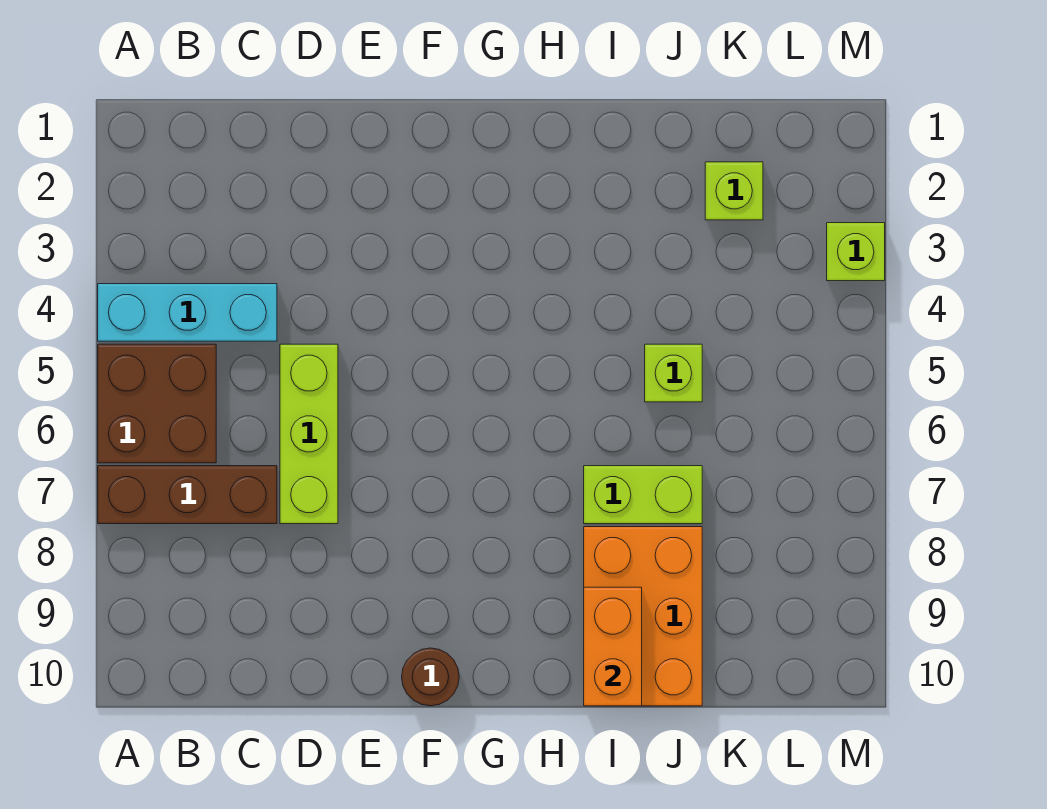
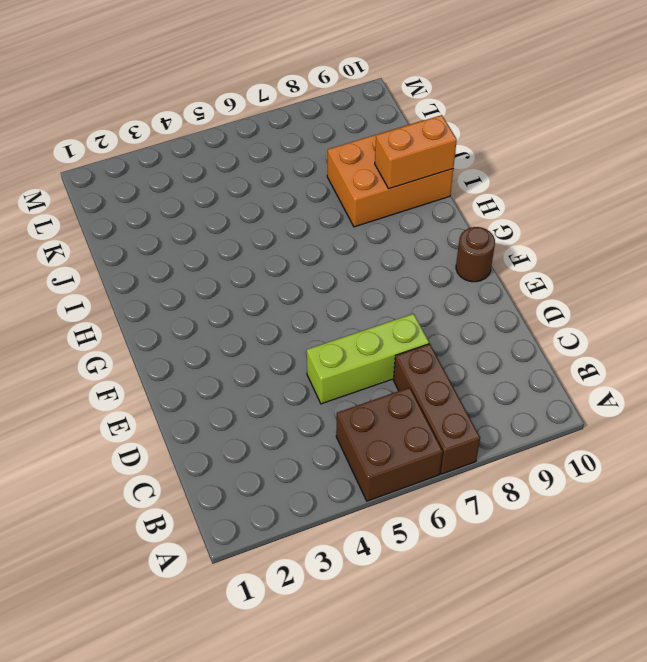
none -> cyan brick A4:C4 level 1
none -> lime brick I7:J7 level 1

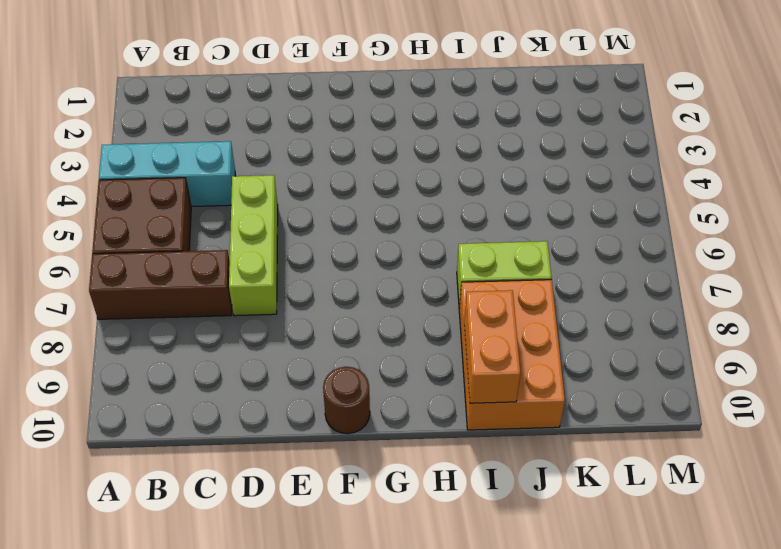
none -> lime brick J5 level 1
none -> lime brick K2 level 1

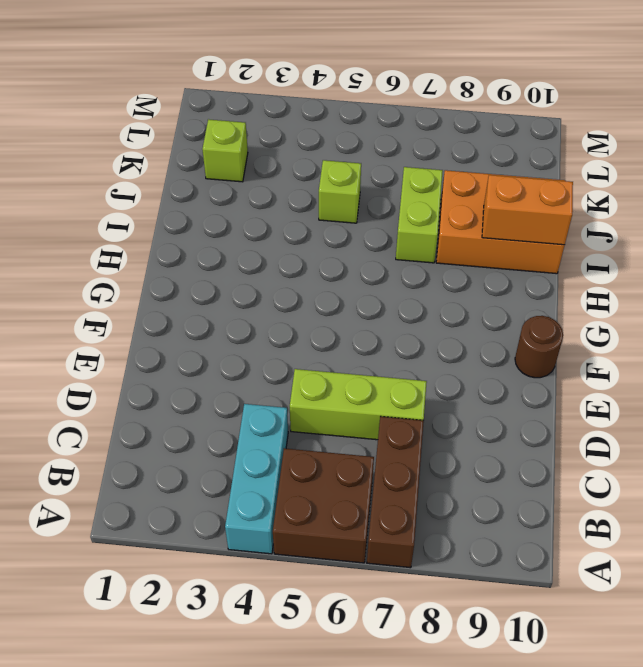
none -> lime brick M3 level 1

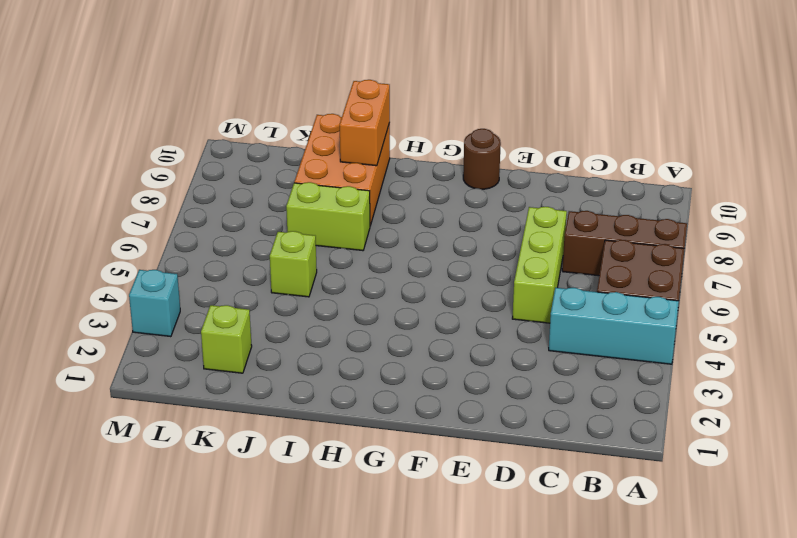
cyan brick M3 level 1 -> lime brick M3 level 1

